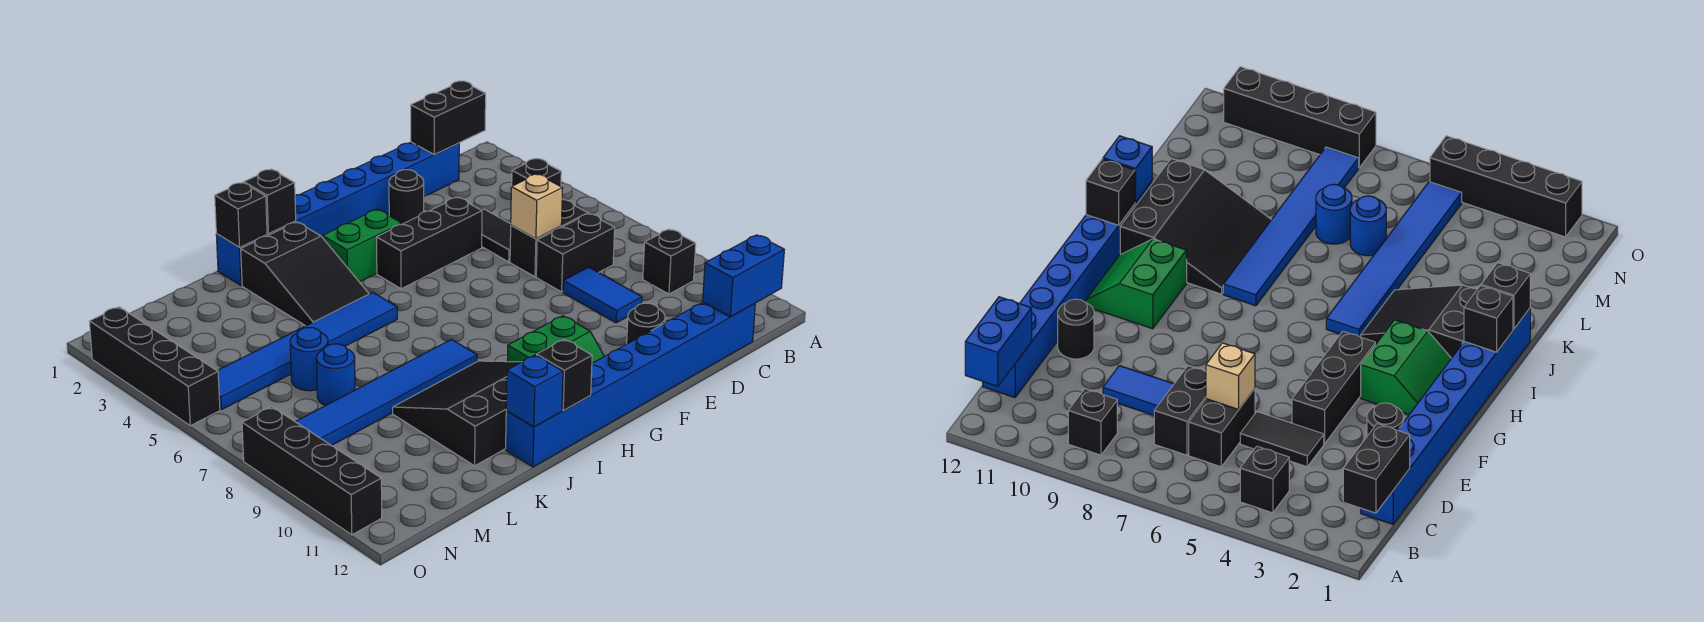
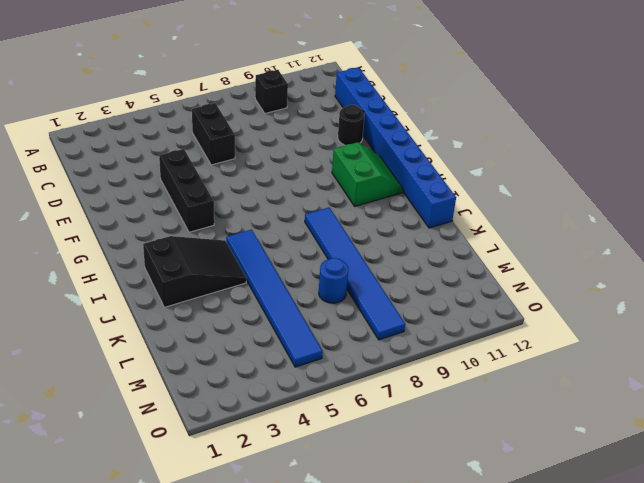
none -> black brick B4 level 1
none -> blue brick C1:J1 level 1
none -> black brick C7:D7 level 1

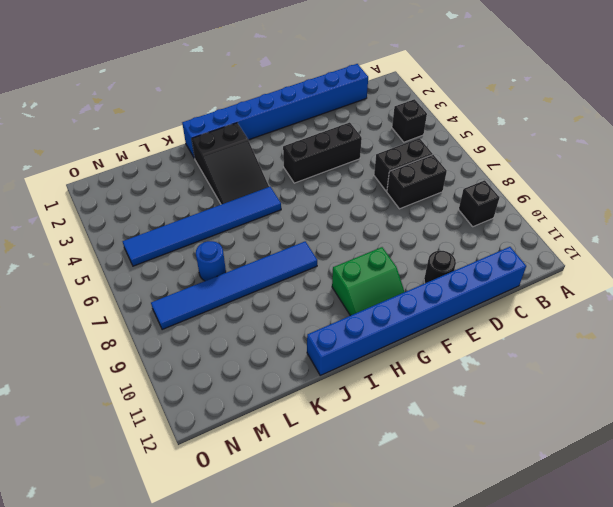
none -> black tile D4:D5 level 1
none -> blue tile D8:D9 level 1
none -> black round brick E2 level 1

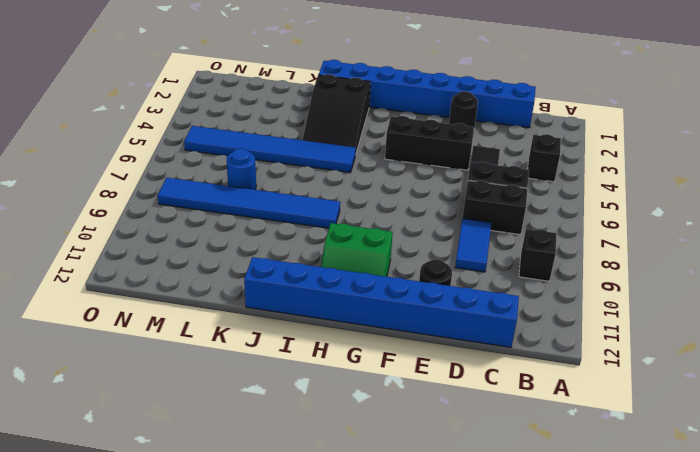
none -> green slope G2:H3 level 1 top 3
none -> black slope I9:K11 level 1 top 11
none -> blue round brick L6 level 1

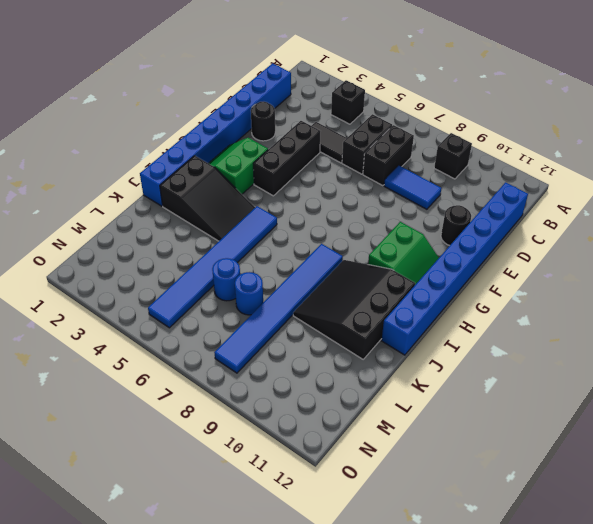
none -> black brick O2:O5 level 1
none -> black brick O8:O11 level 1
none -> black brick B1:C1 level 2

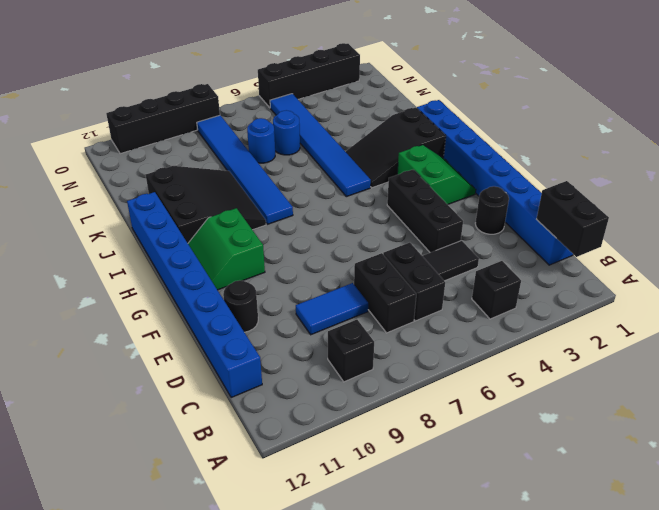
none -> blue brick B12:C12 level 2
none -> tan brick D6 level 2
none -> black brick I1 level 2

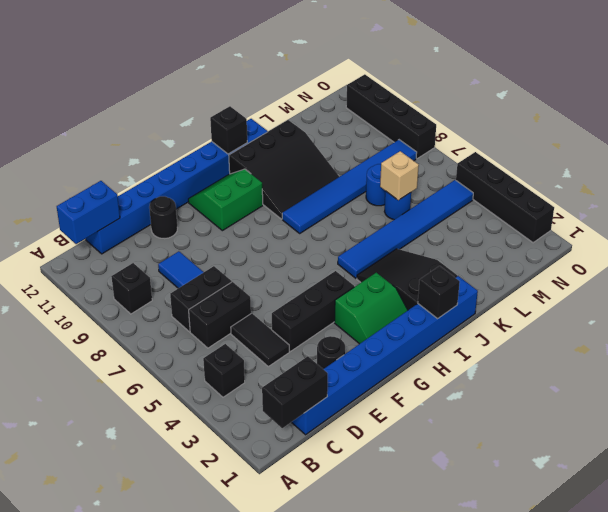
tan brick L6 level 2 -> tan brick D6 level 2
none -> black brick J1 level 2
none -> blue brick J12 level 2

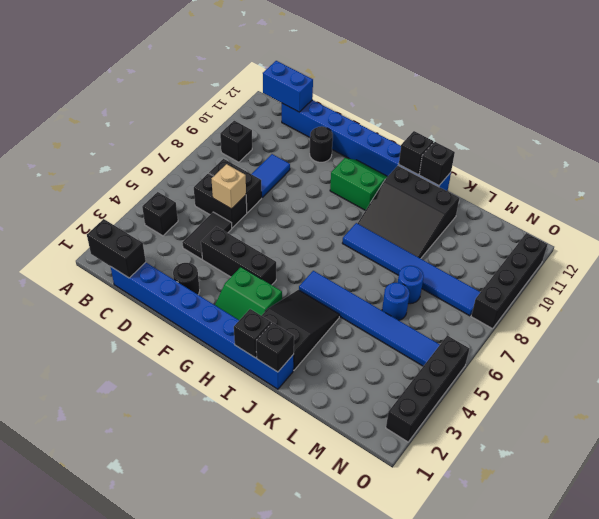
black brick J12 level 2 -> blue brick J12 level 2

